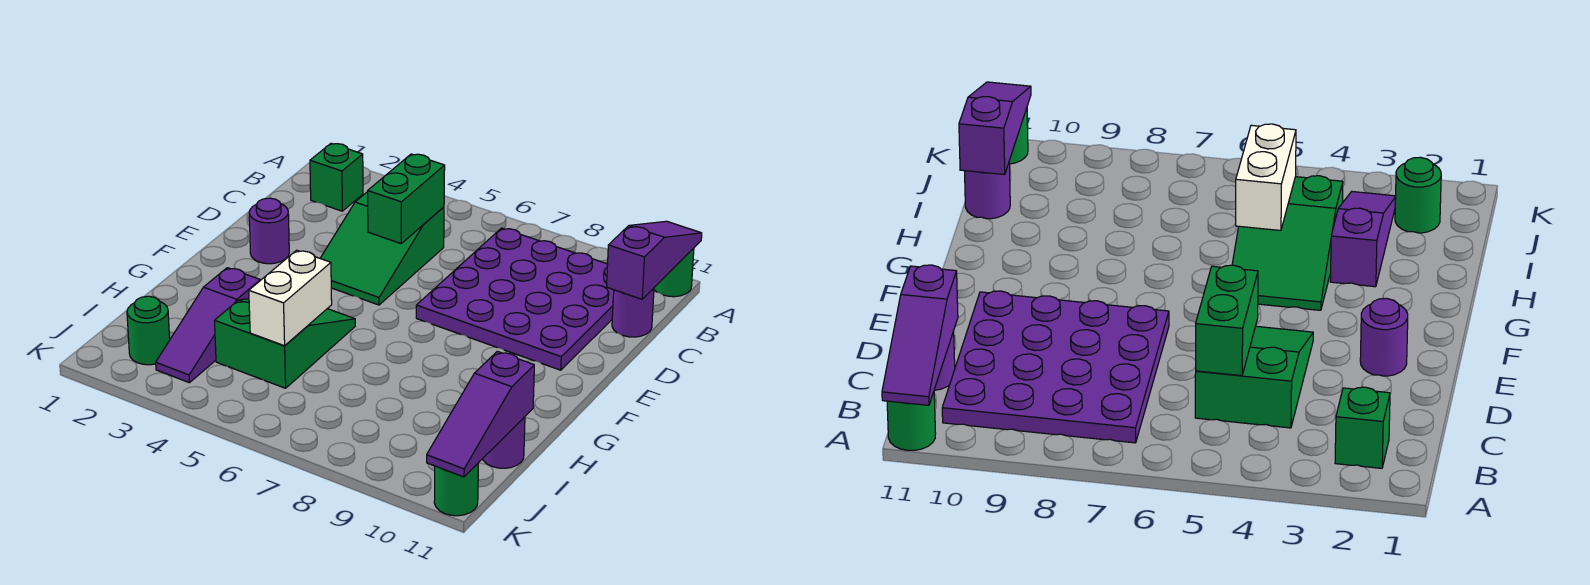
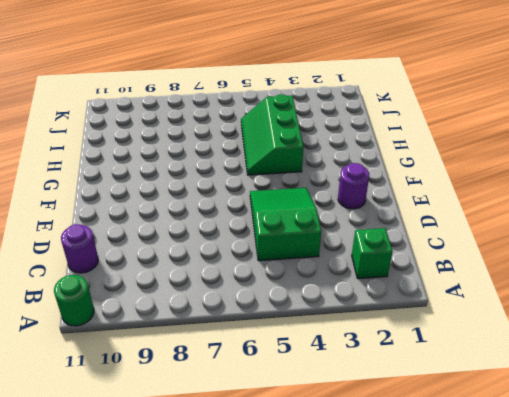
green slope G4:I5 level 1 top 4 -> green slope G4:I5 level 1 top I
none -> purple plate B7:E10 level 1
none -> purple slope H3:J3 level 1 top H
none -> purple round brick I11 level 1

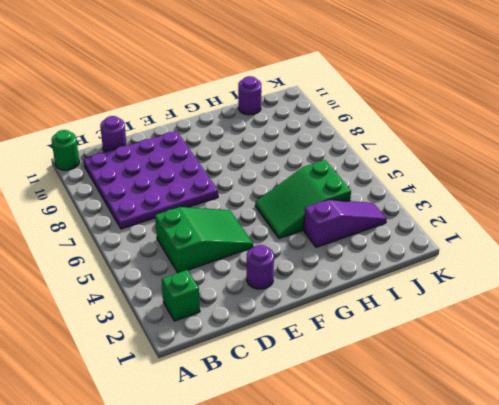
none -> green round brick J2 level 1
none -> green round brick K11 level 1
none -> purple slope A11:C11 level 2 top C

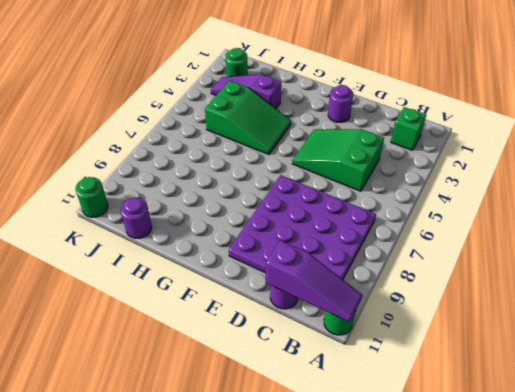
none -> green brick C5:D5 level 2
none -> white brick H5:I5 level 2
none -> purple slope I11:K11 level 2 top I

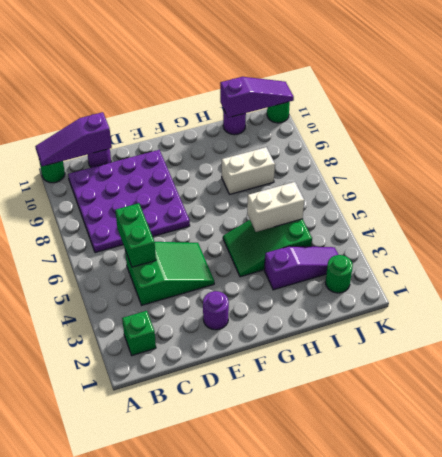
green brick C5:C6 level 2 -> green brick C5:D5 level 2
white brick H8:I8 level 1 -> none

